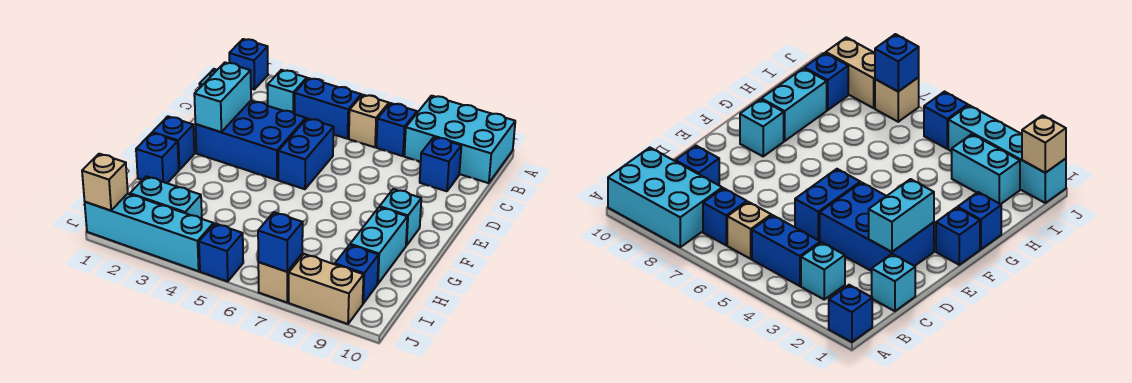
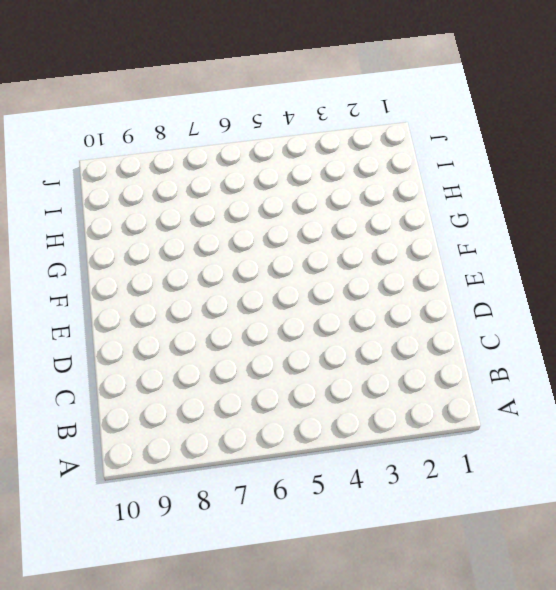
none -> blue brick A1 level 1
none -> cyan brick A8:B10 level 1
none -> cyan brick B3 level 1

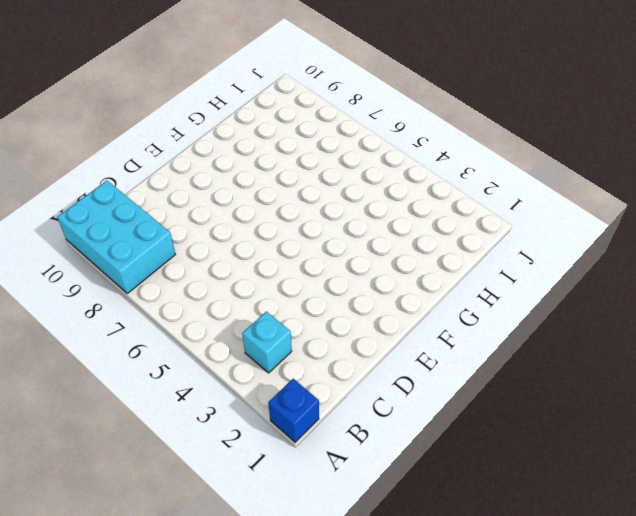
none -> blue brick B4:B5 level 1
none -> tan brick B6 level 1
none -> blue brick B7 level 1

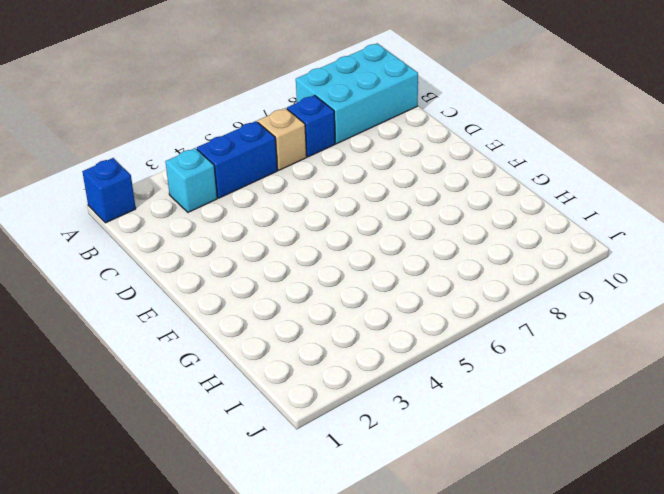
none -> cyan brick C1 level 1
none -> blue brick C9 level 1
none -> blue brick D2:E4 level 1

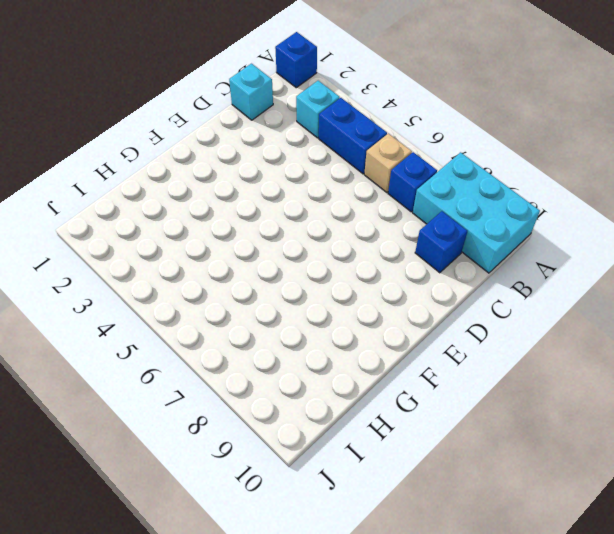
none -> blue brick D2:E4 level 1
none -> blue brick D5:E5 level 1
none -> blue brick F1 level 1

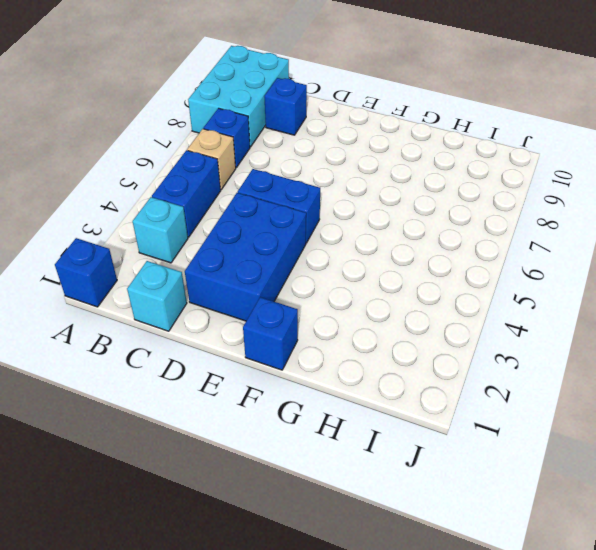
none -> cyan brick F9 level 1
none -> blue brick G1 level 1
none -> cyan brick G9:H9 level 1

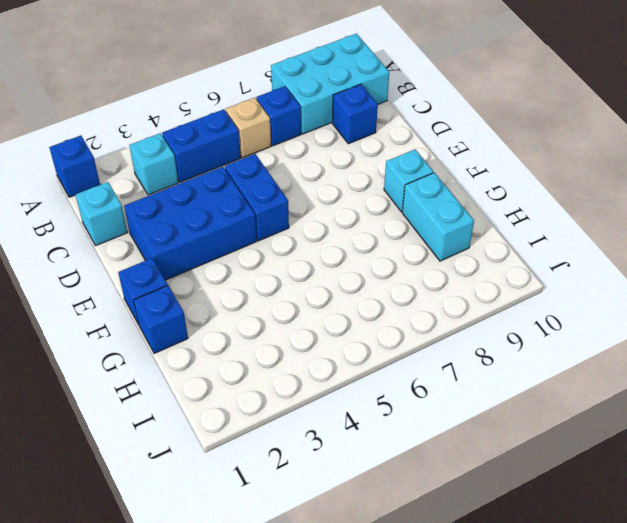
none -> cyan brick I2:I3 level 1
none -> blue brick I9 level 1
none -> cyan brick J1:J4 level 1

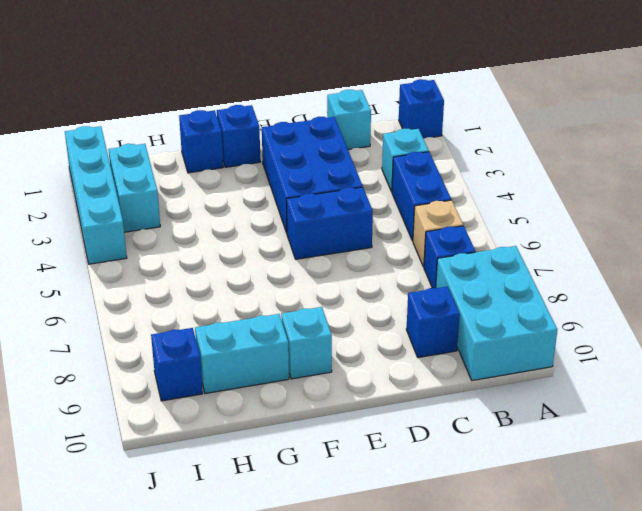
none -> blue brick J5 level 1
none -> tan brick J7 level 1
none -> tan brick J8:J9 level 1

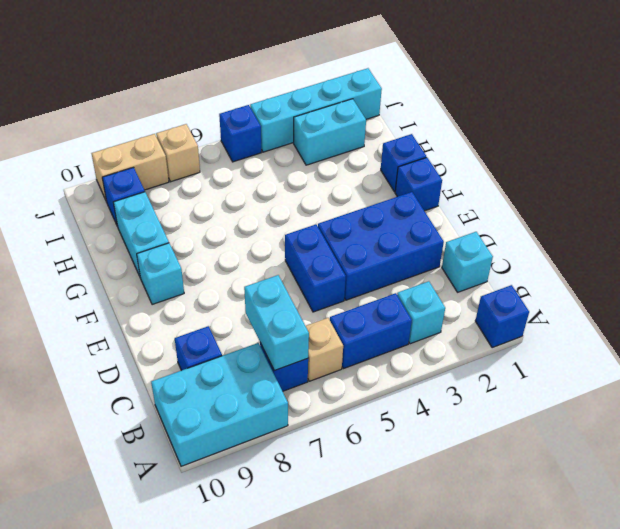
cyan brick B7:C7 level 2 -> cyan brick D2:E2 level 2
none -> tan brick J1 level 2
none -> blue brick J7 level 2

